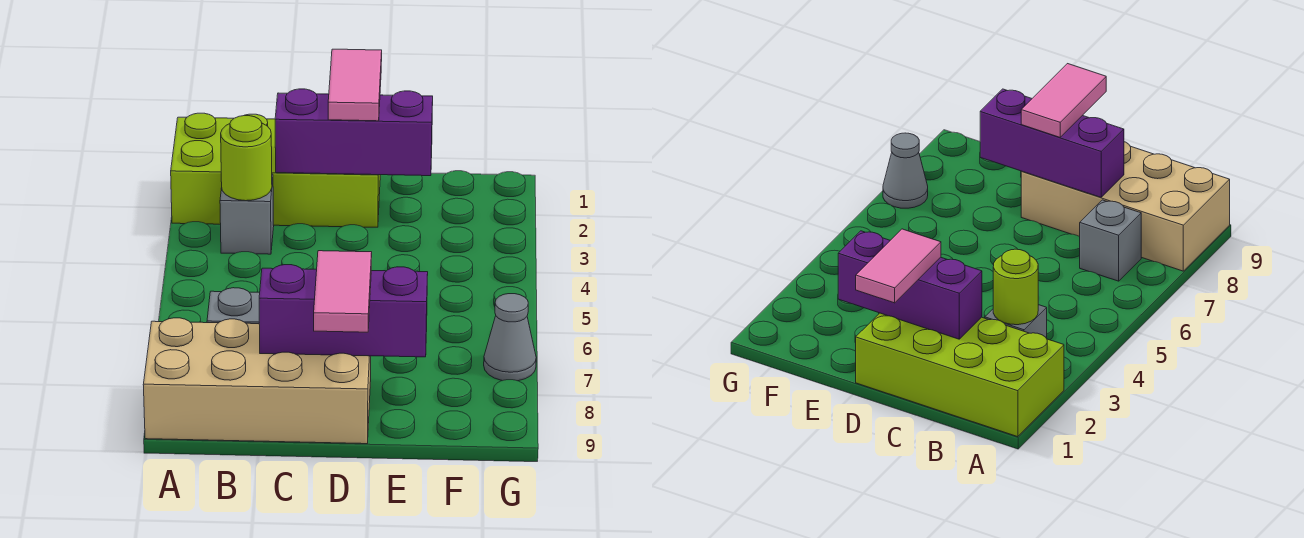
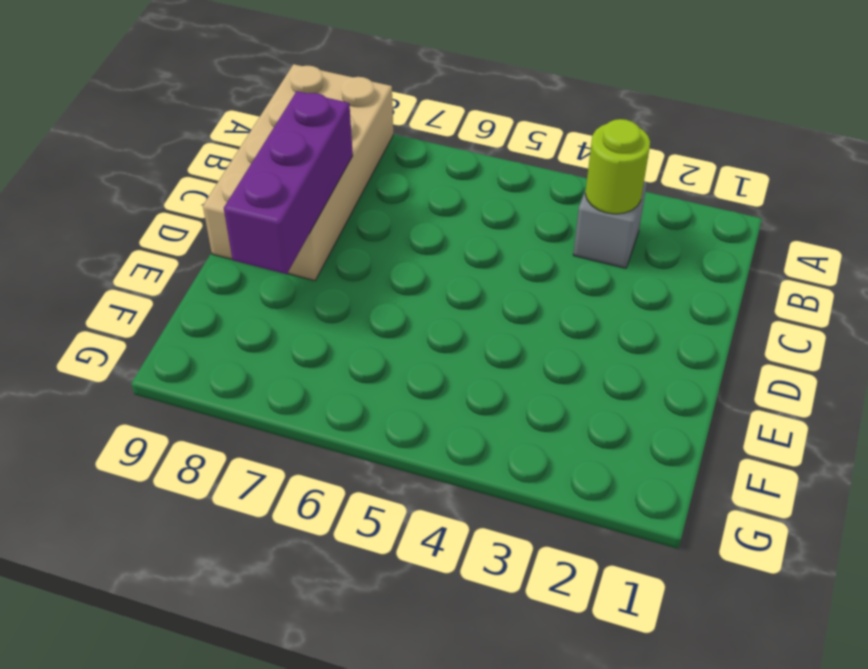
none -> lime brick A1:D2 level 1
none -> grey brick B7 level 1

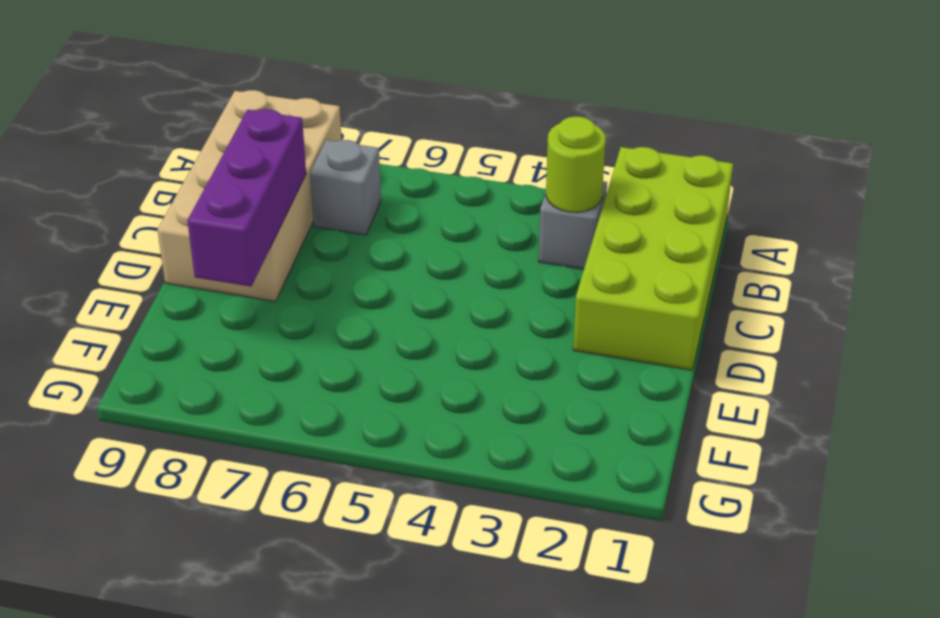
none -> grey cone G7 level 1
none -> purple brick C2:E2 level 2

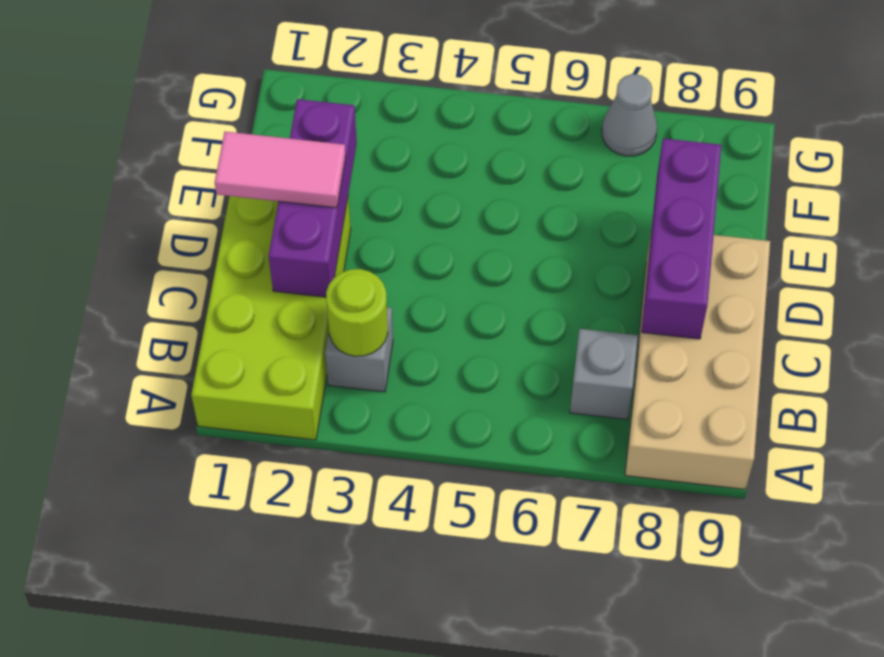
none -> pink tile D8:D9 level 3

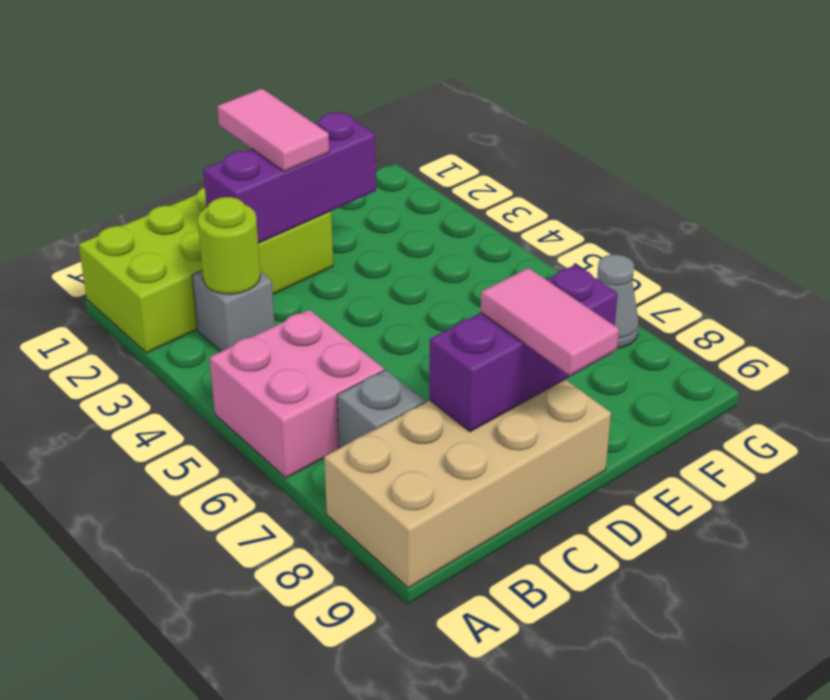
pink brick A5:B6 level 1 -> none

